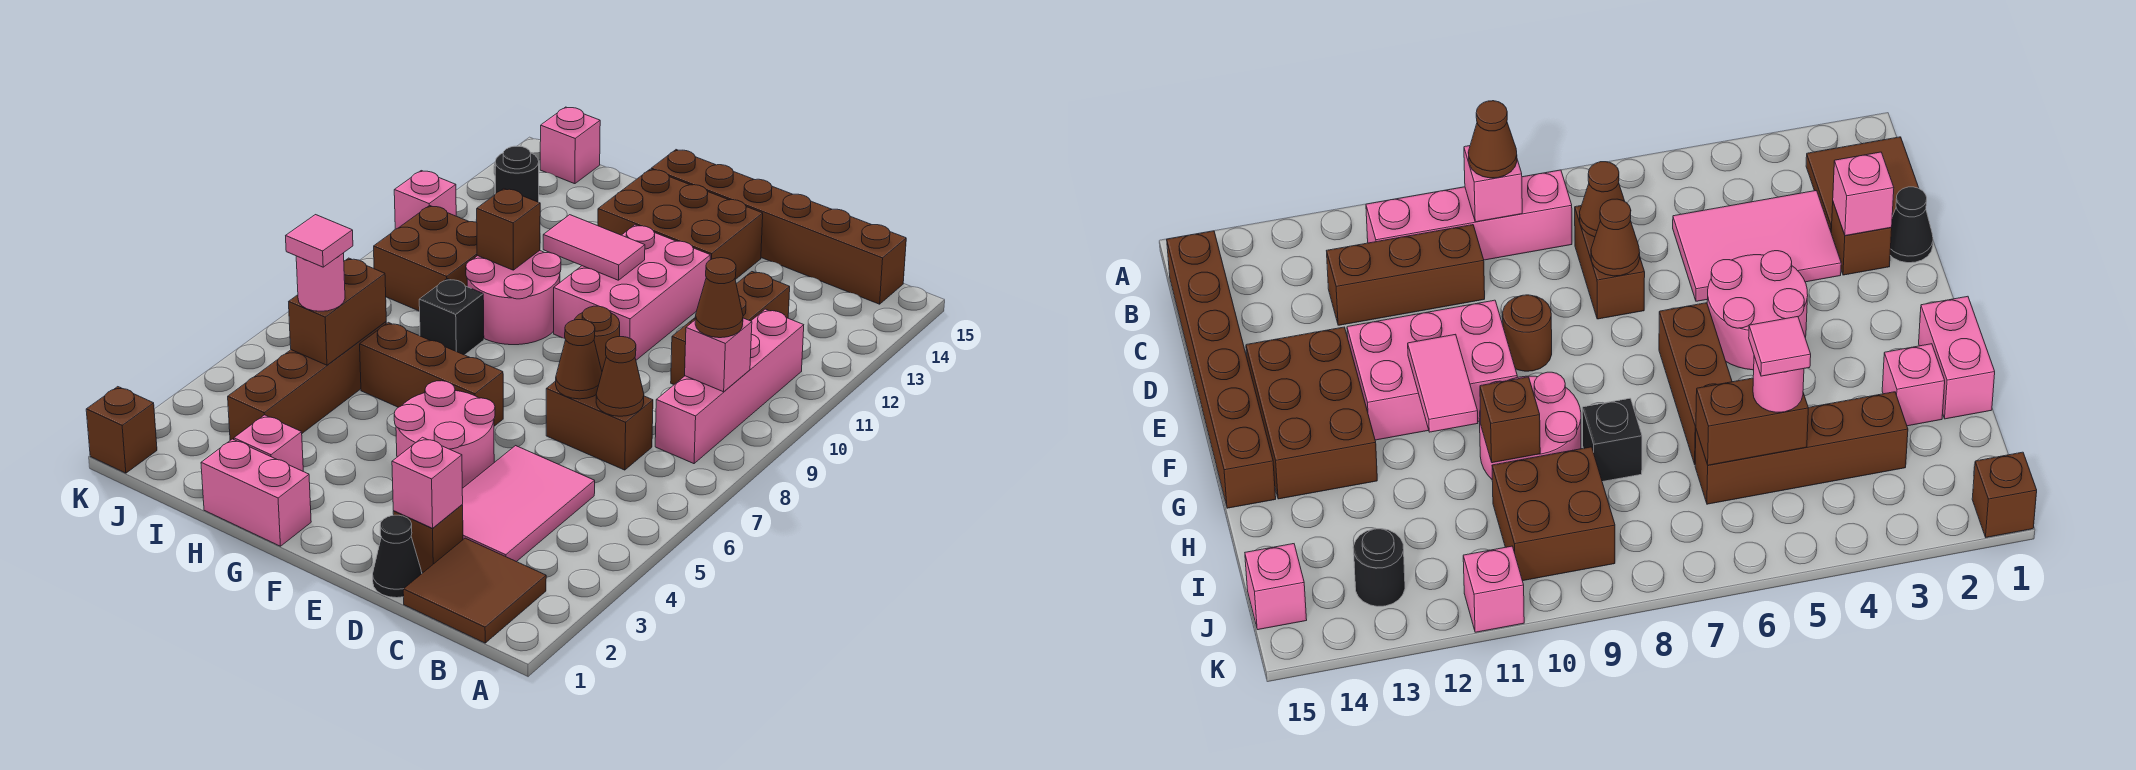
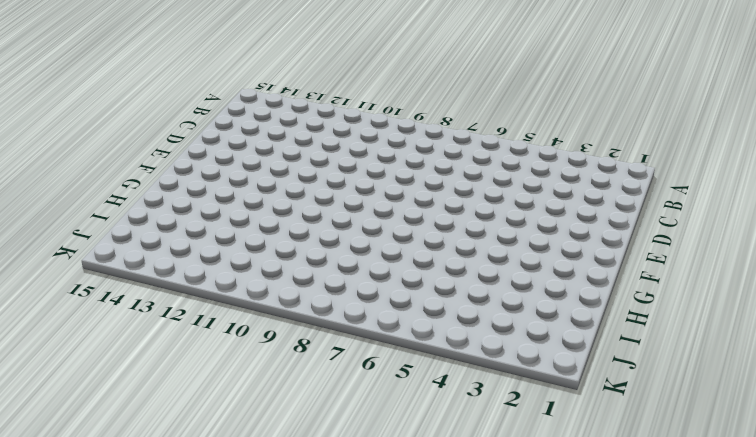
none -> brown tile B1:C2 level 1
none -> pink brick B8:B11 level 1
none -> brown brick B15:G15 level 1
none -> pink tile C3:D5 level 1

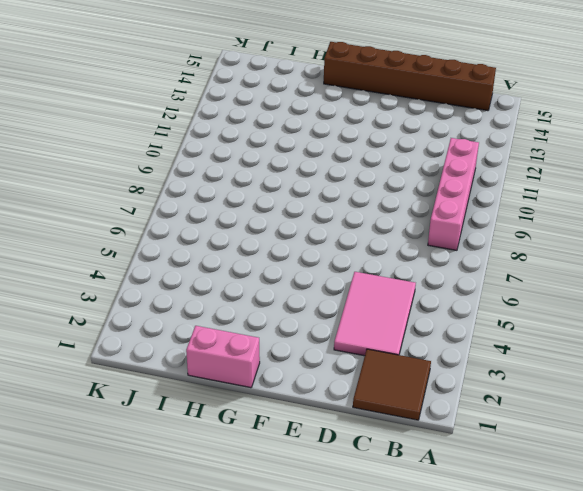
none -> brown brick C7:D7 level 1
none -> brown brick C10:C12 level 1
none -> black cone D1 level 1
none -> brown brick D2 level 1

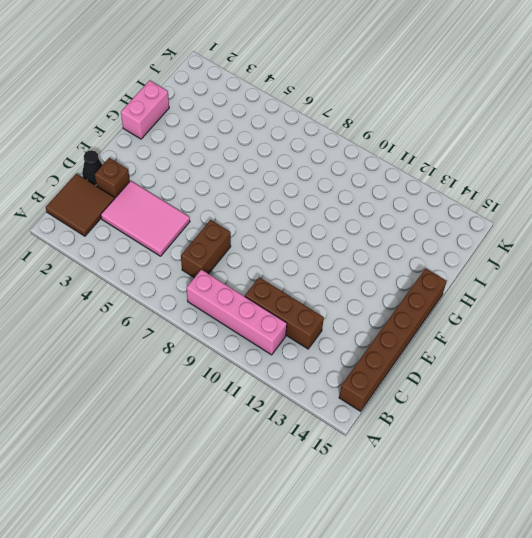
none -> pink round brick E4:F5 level 1
none -> brown round brick E9 level 1
none -> pink brick E10:F12 level 1
none -> brown brick E13:G14 level 1

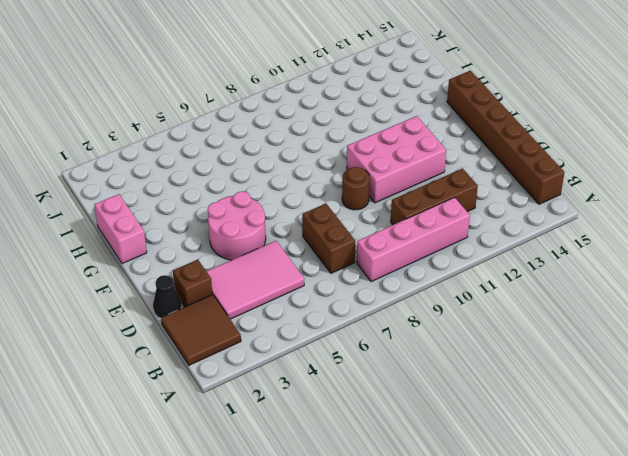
none -> brown brick E13:G14 level 1
none -> brown brick F6:H6 level 1
none -> pink round brick G9:H10 level 1
none -> pink brick H2 level 1

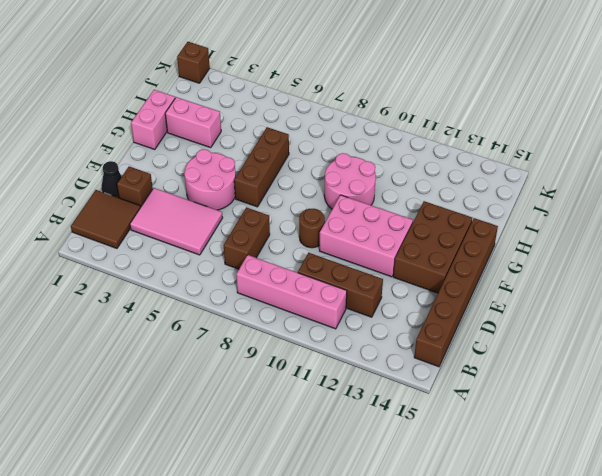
pink brick H2:H3 level 1 -> pink brick H2 level 1
none -> black brick H8 level 1
none -> brown brick I3:I6 level 1
none -> brown brick I9:J10 level 1
none -> black round brick J13 level 1

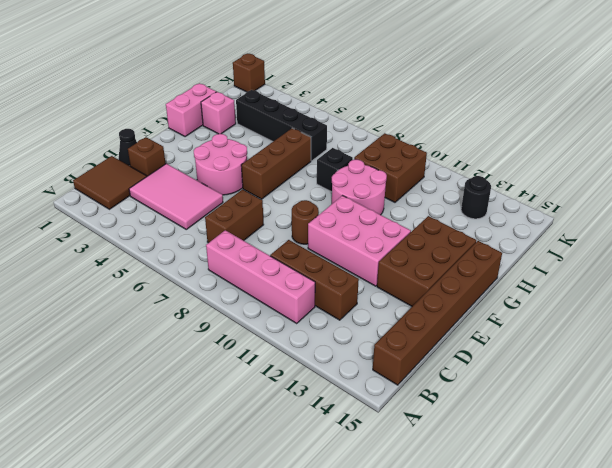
black brick I3:I6 level 1 -> brown brick I3:I6 level 1
none -> pink brick J15 level 1
none -> pink brick K11 level 1
none -> pink brick B9 level 2
none -> brown cone C7 level 2

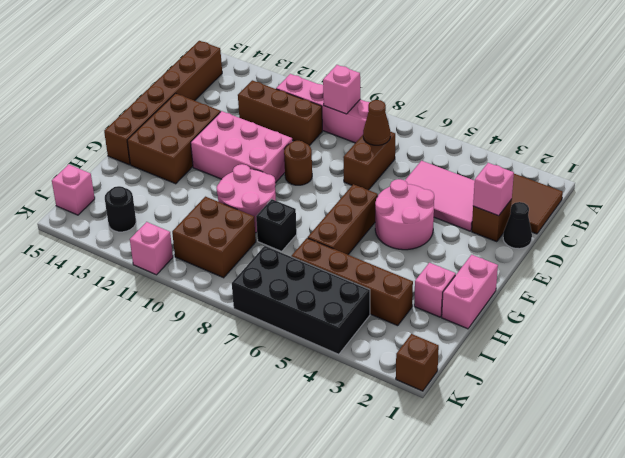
black brick J4:K7 level 1 -> none
none -> brown cone D7 level 2
none -> pink tile F11:G11 level 2
none -> brown brick H10 level 2
none -> brown brick I5:I6 level 2

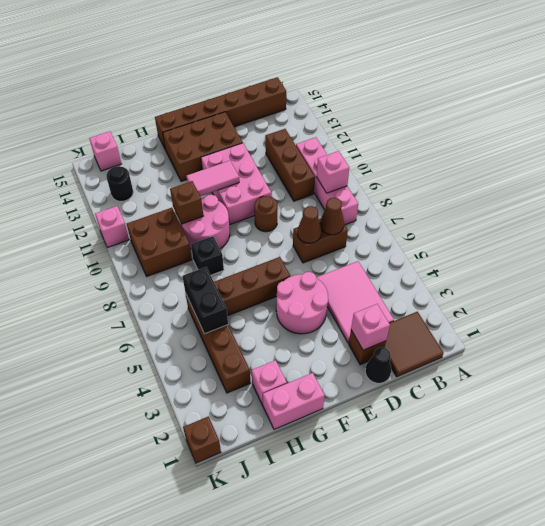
black brick I5:I6 level 2 -> brown brick I5:I6 level 2
none -> brown cone B9 level 3
none -> pink round brick I5 level 3
none -> pink tile I5 level 4

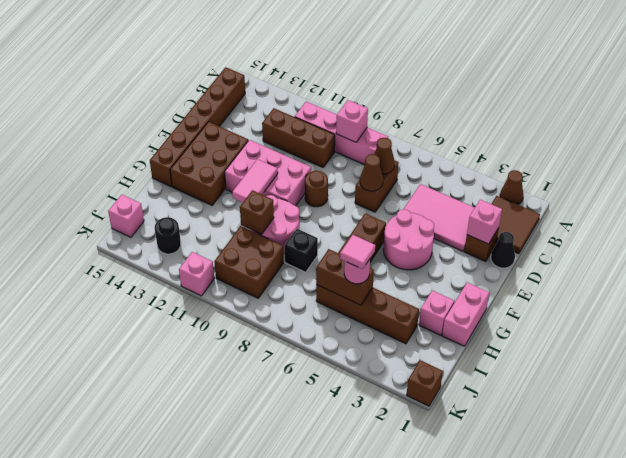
brown cone A2 level 1 -> brown cone B9 level 3

